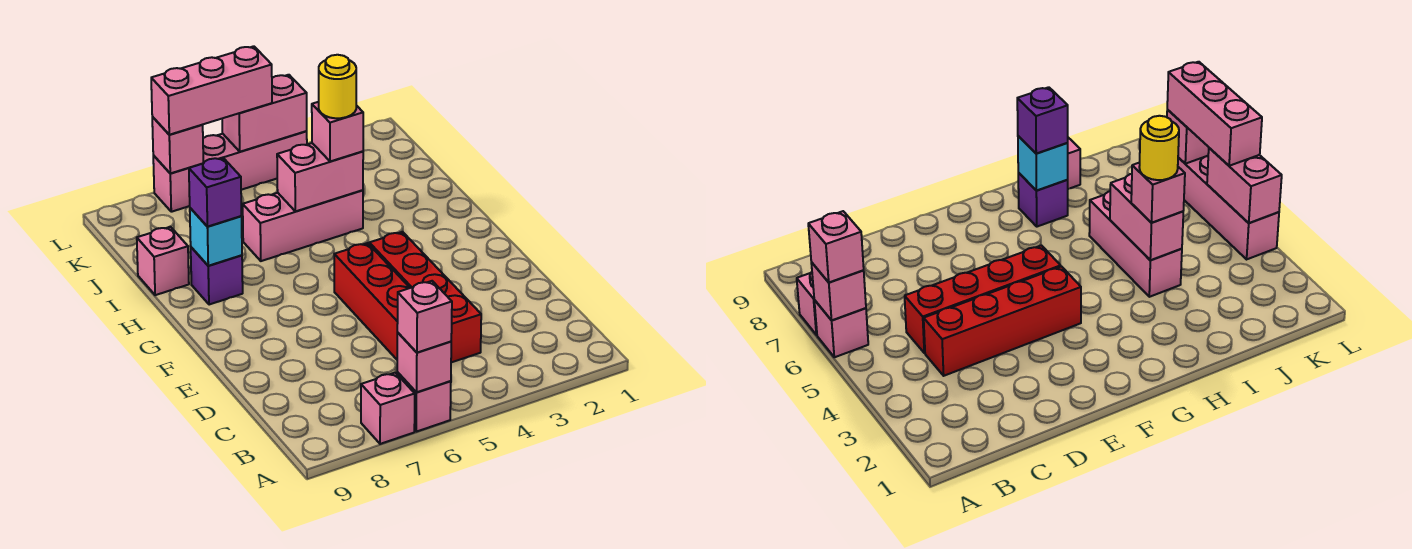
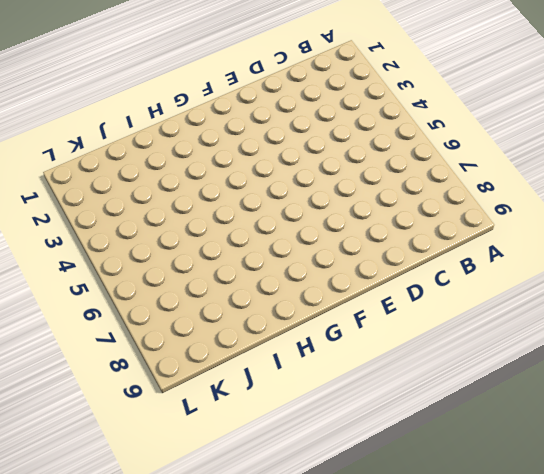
none -> pink brick A6 level 1
none -> pink brick A7 level 1
none -> red brick C4:F4 level 1

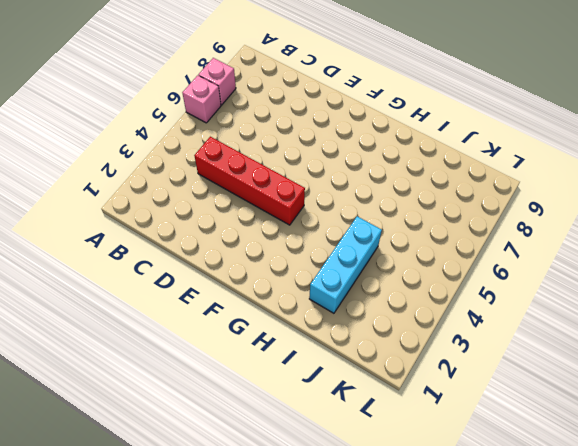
cyan brick I2:I4 level 1 -> pink brick I4:I6 level 1
none -> red brick C5:F5 level 1
none -> purple brick H8 level 1
none -> pink brick I9 level 1

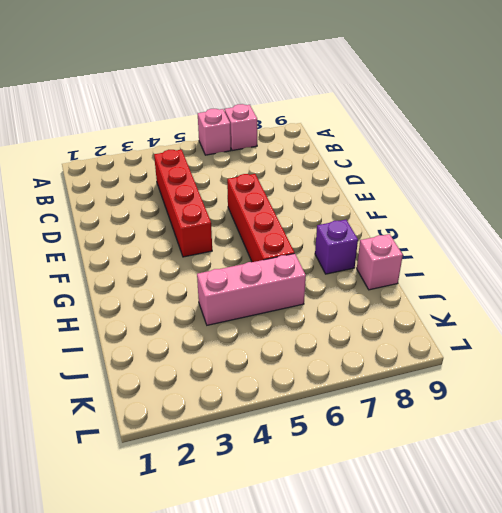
red brick E6:H6 level 1 -> red brick C5:F5 level 1
none -> pink brick L4:L7 level 1
none -> pink brick A6 level 2
none -> cyan brick H8 level 2

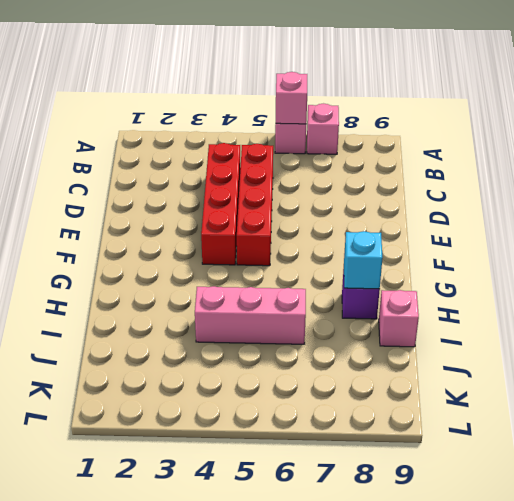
none -> pink brick L4:L7 level 1
none -> pink brick I4:I5 level 2
none -> pink brick L4:L5 level 2

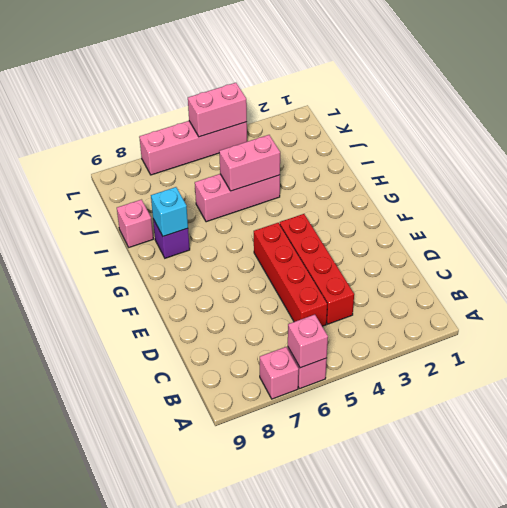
none -> pink brick L7 level 2
none -> pink brick A6 level 3
none -> purple brick H8 level 3

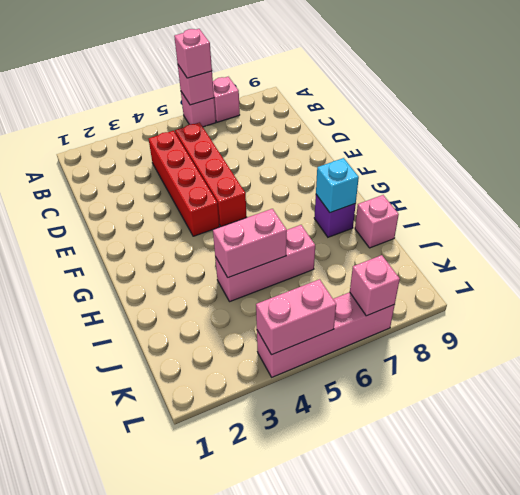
none -> purple brick H8 level 3
none -> pink brick I4 level 3
none -> pink brick L5:L7 level 3

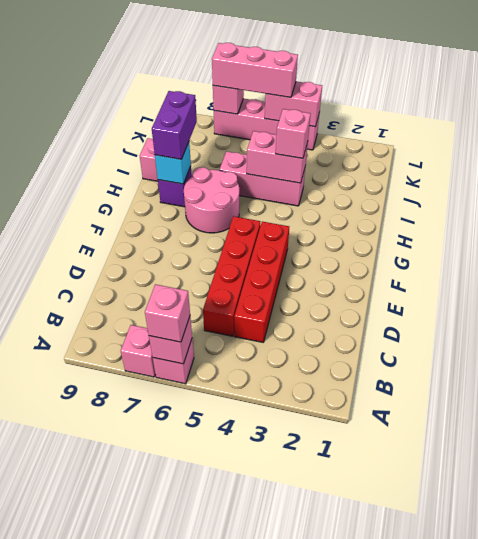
pink round brick G6:H7 level 1 -> none
purple brick H8:I8 level 3 -> purple brick H8 level 3
none -> yellow round brick I4 level 4

